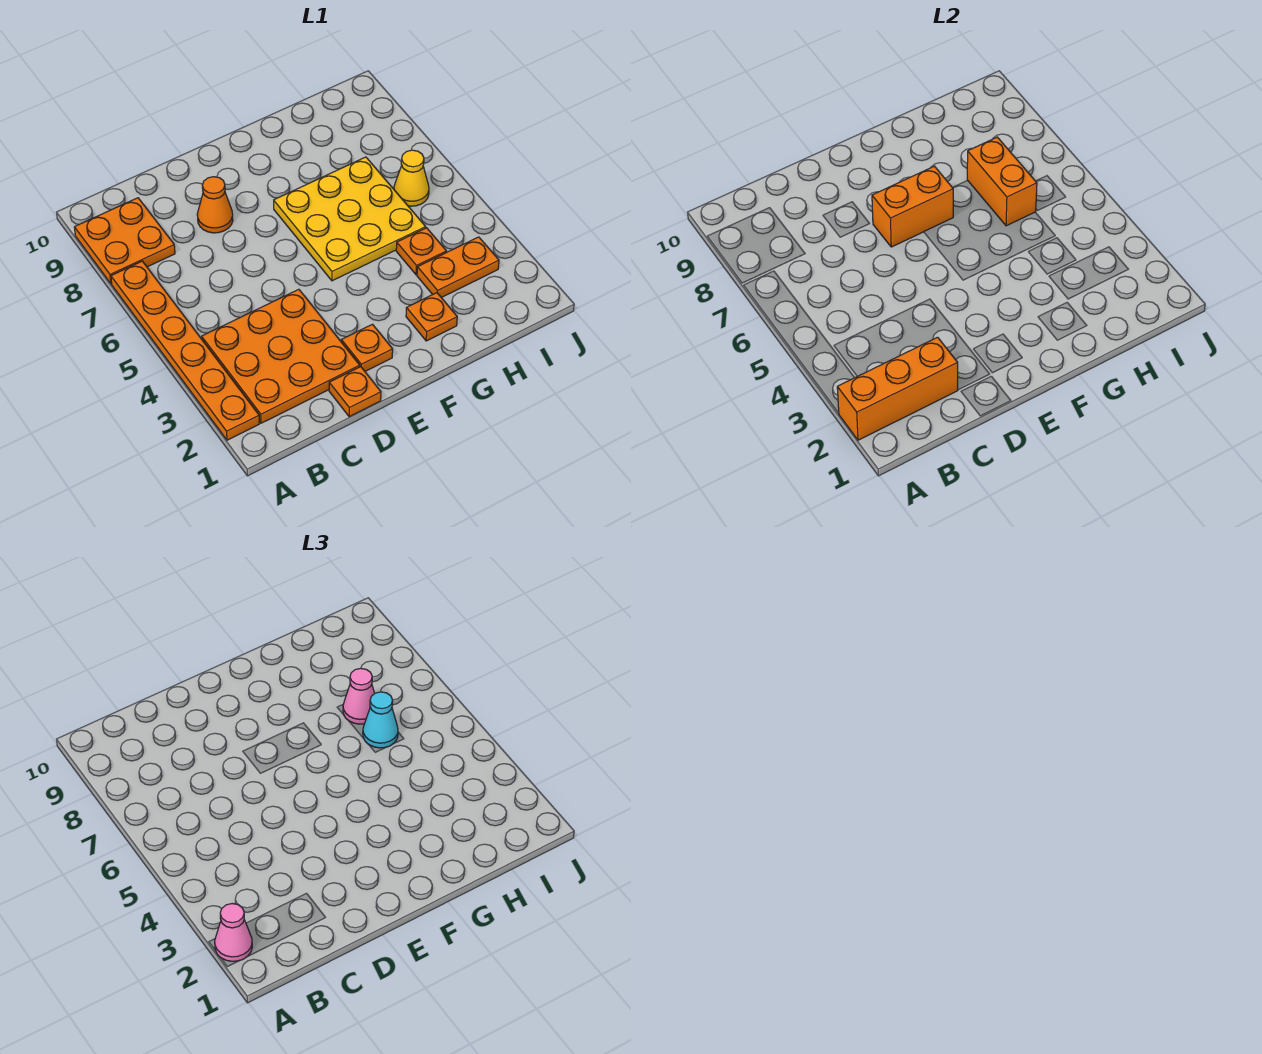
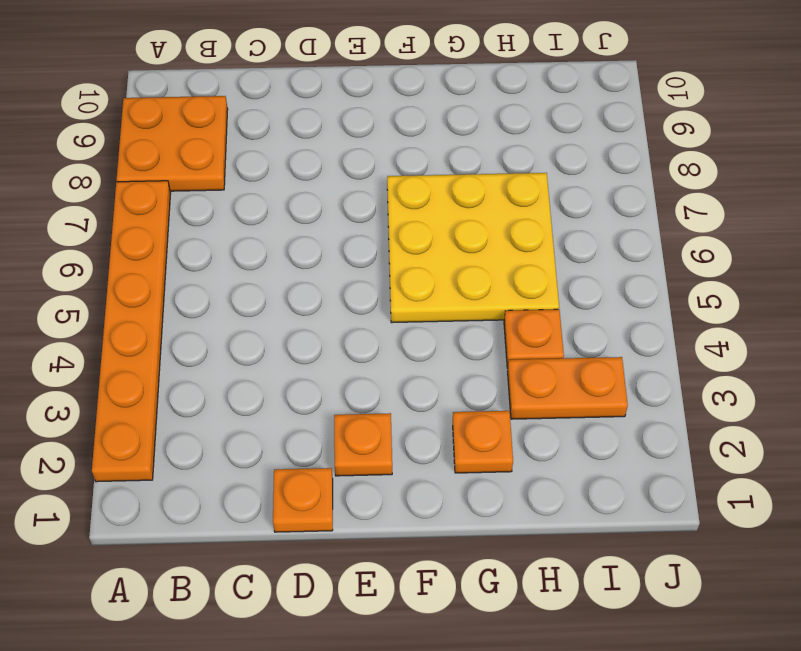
none -> orange plate B2:D4 level 1
none -> orange cone D8 level 1
none -> yellow cone I6 level 1

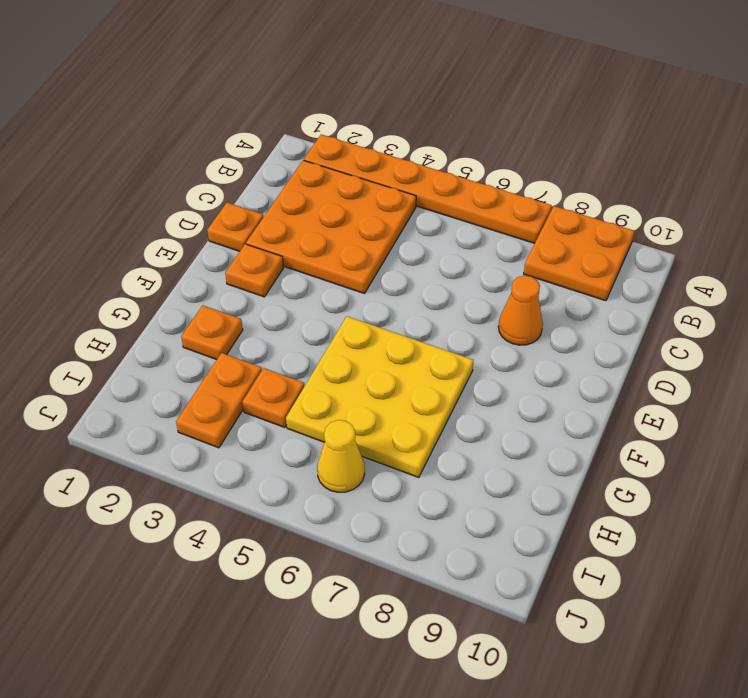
none -> orange brick A2:C2 level 2
none -> orange brick E7:F7 level 2
none -> orange brick H6:H7 level 2

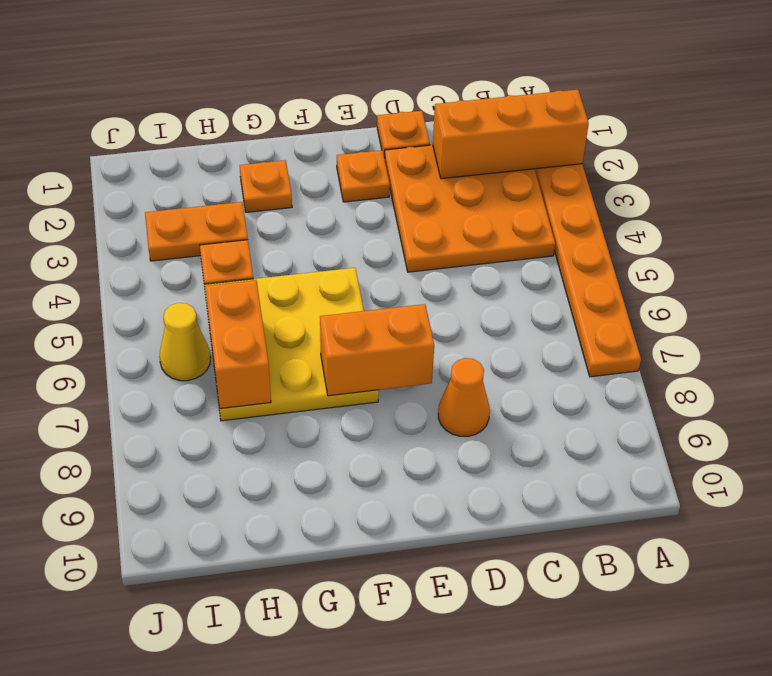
none -> orange plate A8:B9 level 1
none -> pink cone A2 level 3
none -> cyan cone H6 level 3

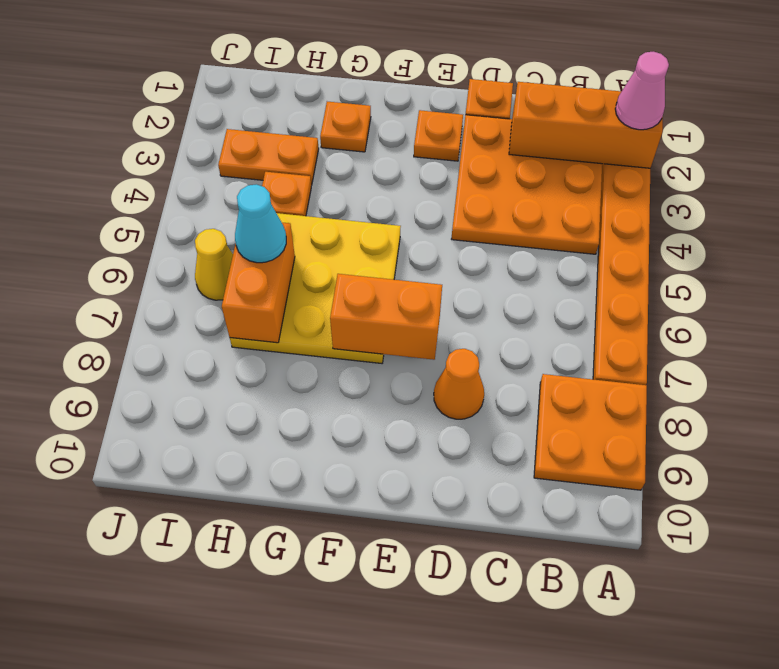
none -> pink cone H7 level 3

